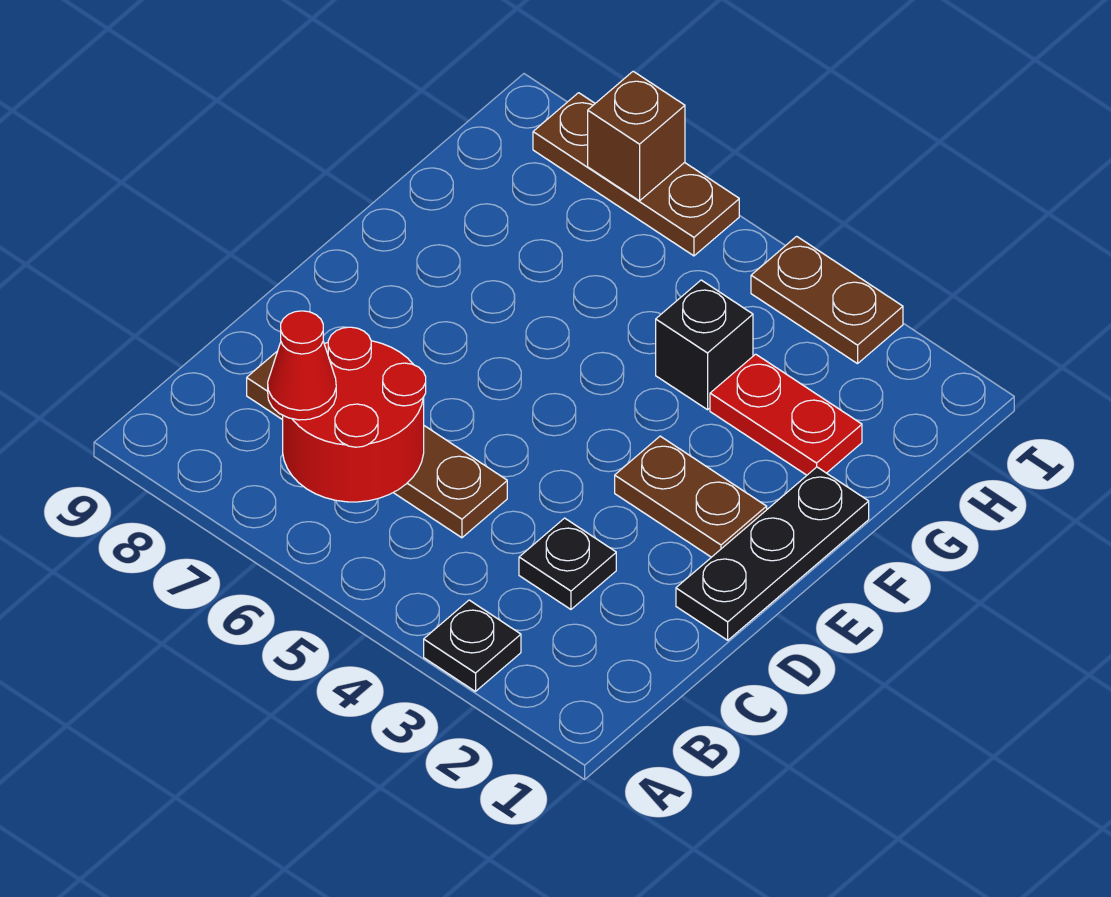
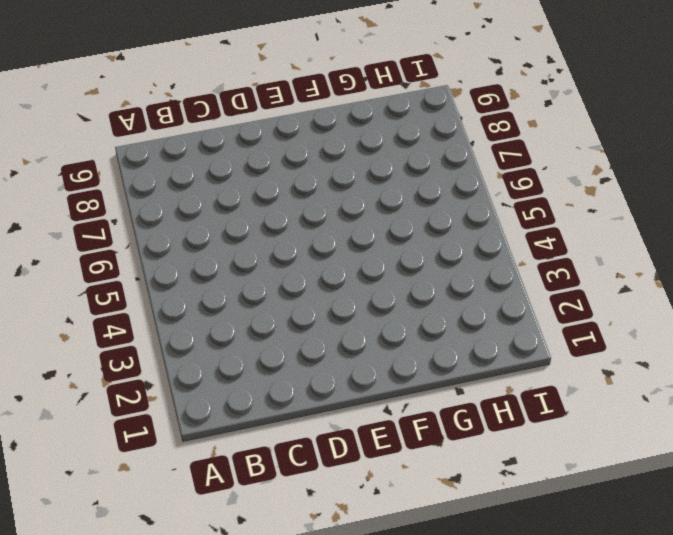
none -> black plate A3 level 1
none -> black plate C3 level 1
none -> brown plate C5:C8 level 1

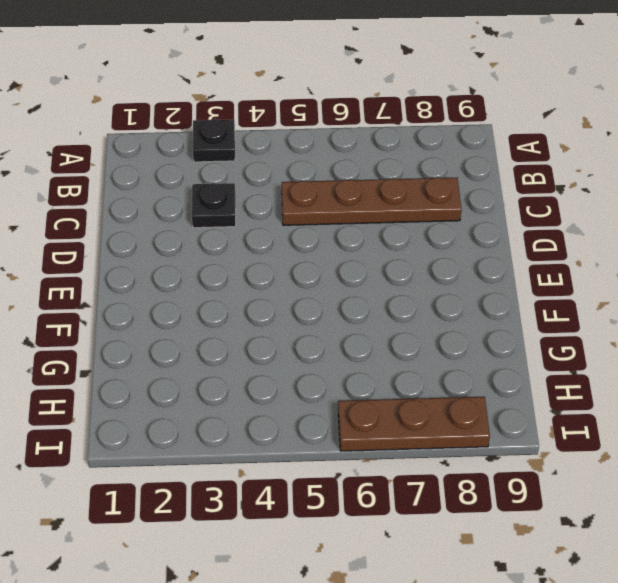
none -> black plate D1:F1 level 1
none -> brown plate E2:E3 level 1
none -> red plate G2:G3 level 1

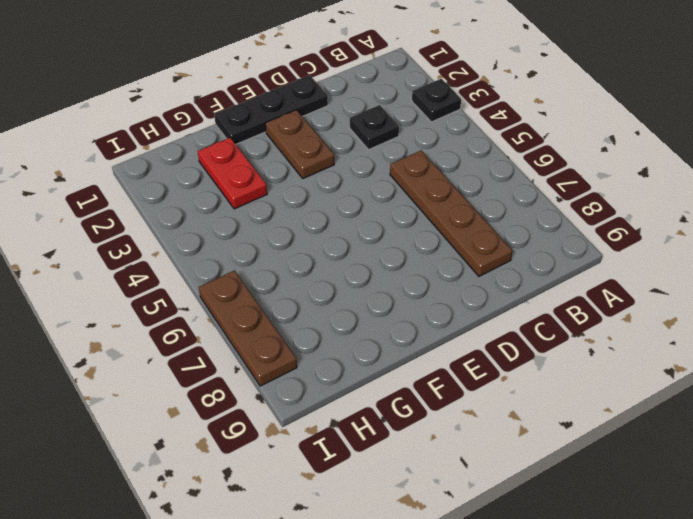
none -> black brick G4 level 1
none -> brown plate I3:I4 level 1
none -> red round brick B6:C7 level 2

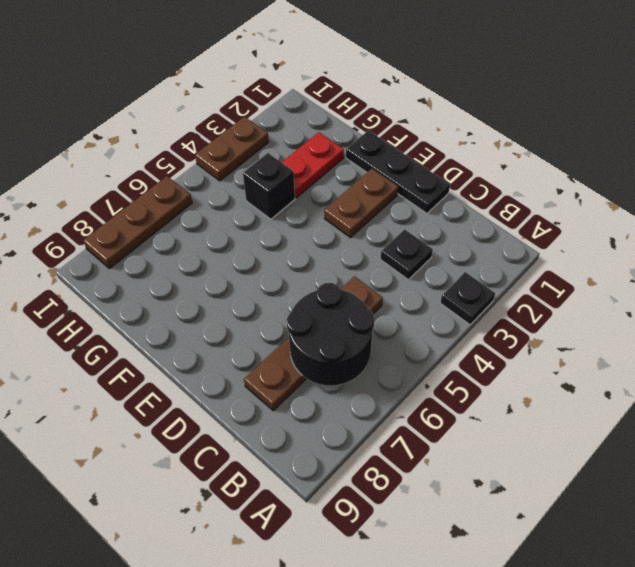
black round brick B6:C7 level 2 -> red round brick B6:C7 level 2
none -> brown brick I7 level 2
none -> red cone B7 level 3

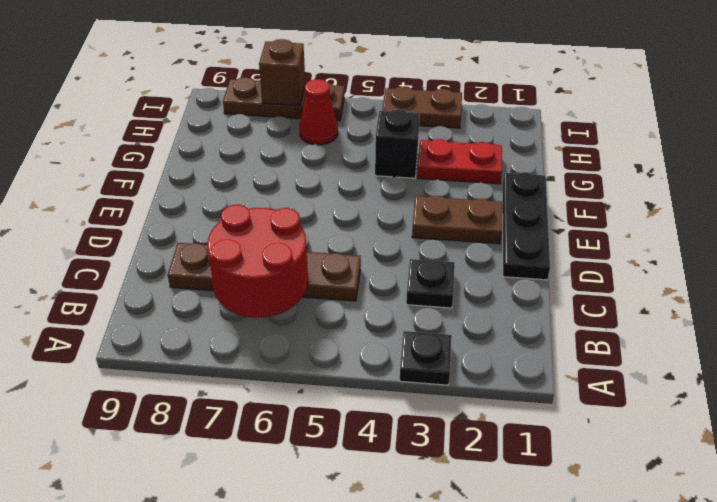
red cone H6 level 1 -> red cone B7 level 3

